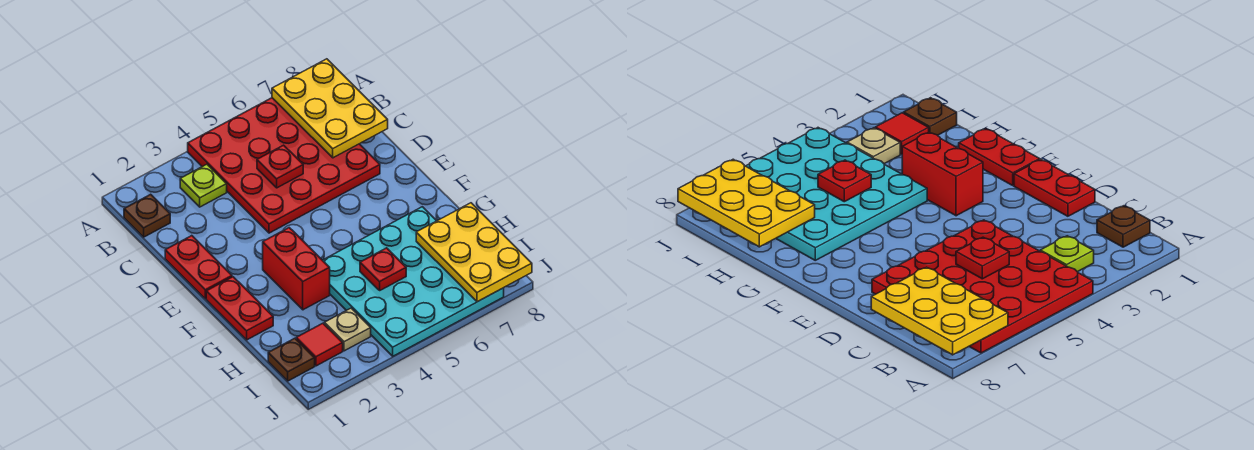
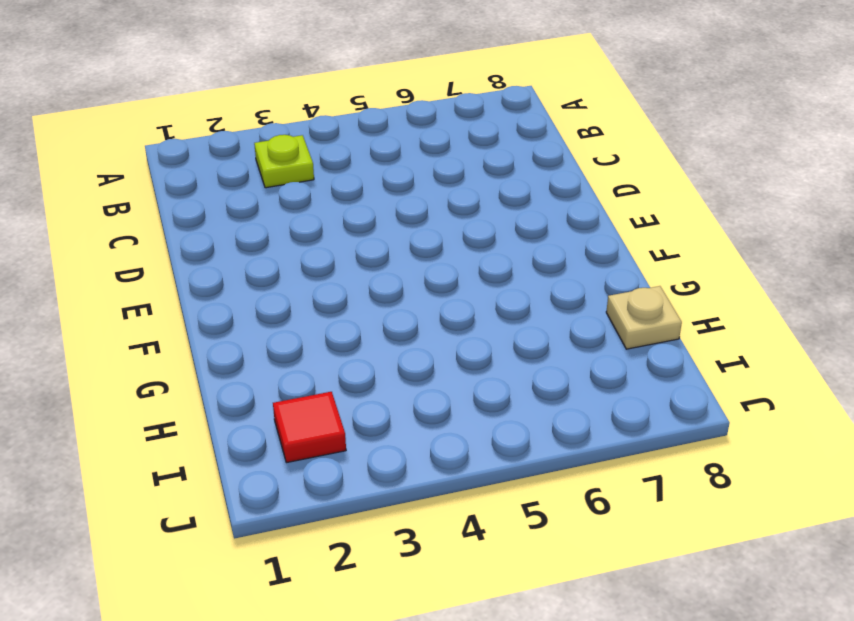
tan plate H8 level 1 -> tan plate I3 level 1
none -> red plate A4:D7 level 1
none -> brown plate B1 level 1
none -> red plate D1:E1 level 1

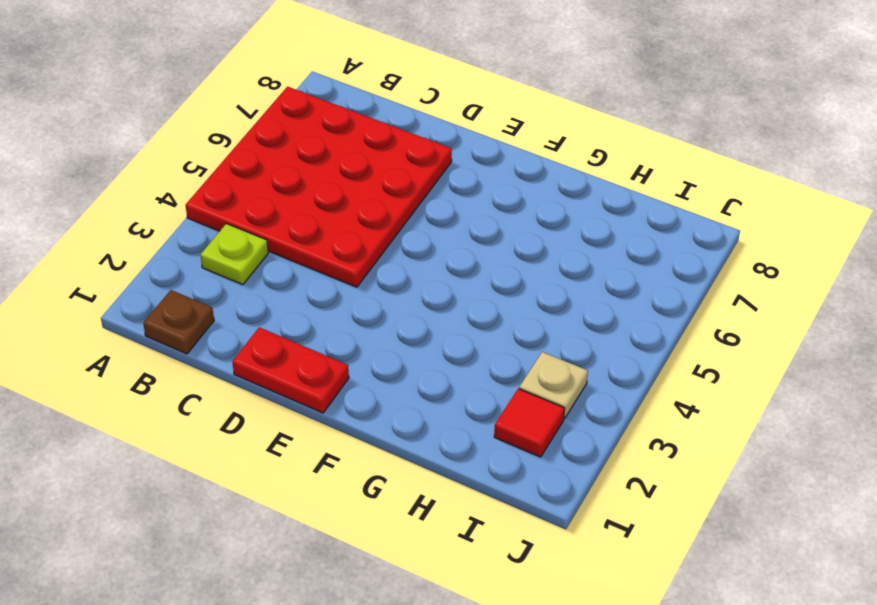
none -> red plate F1:G1 level 1
none -> red brick F3:G3 level 1
none -> cyan plate G4:J7 level 1

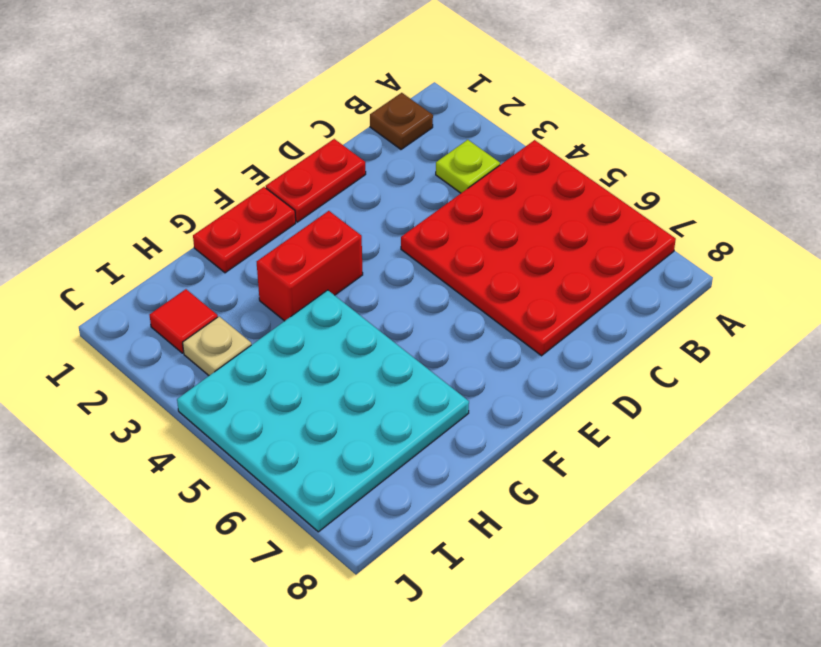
none -> brown plate I1 level 1
none -> yellow plate A7:C8 level 2
none -> red plate C5 level 2

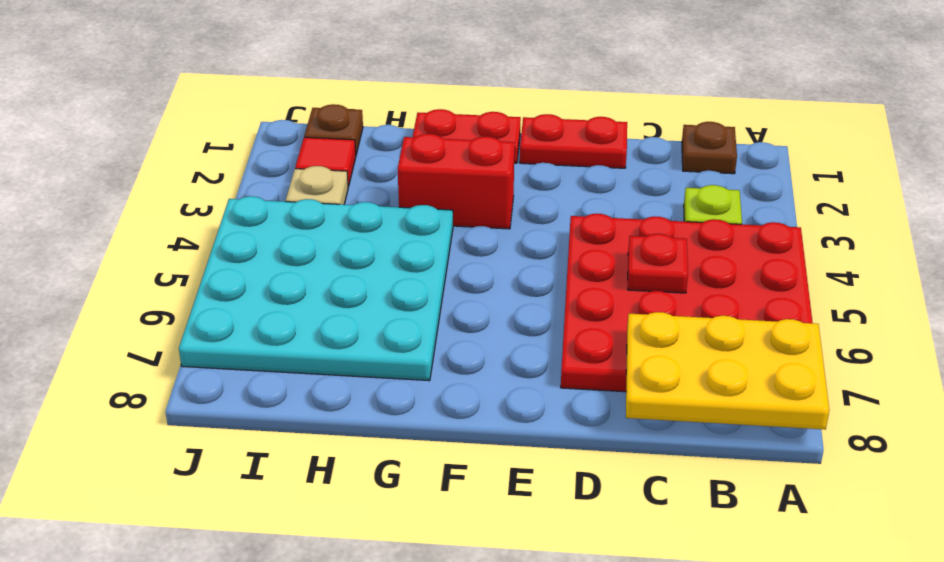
none -> red plate H5 level 2
none -> yellow plate H7:J8 level 2

